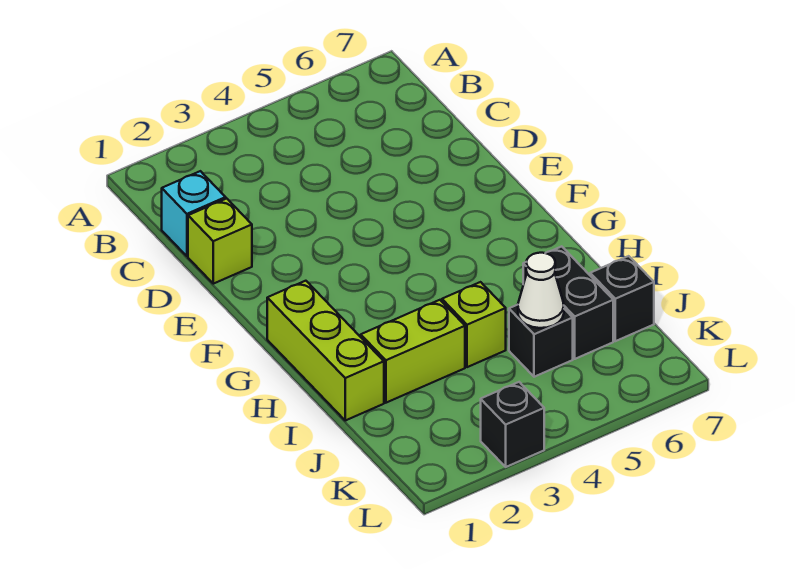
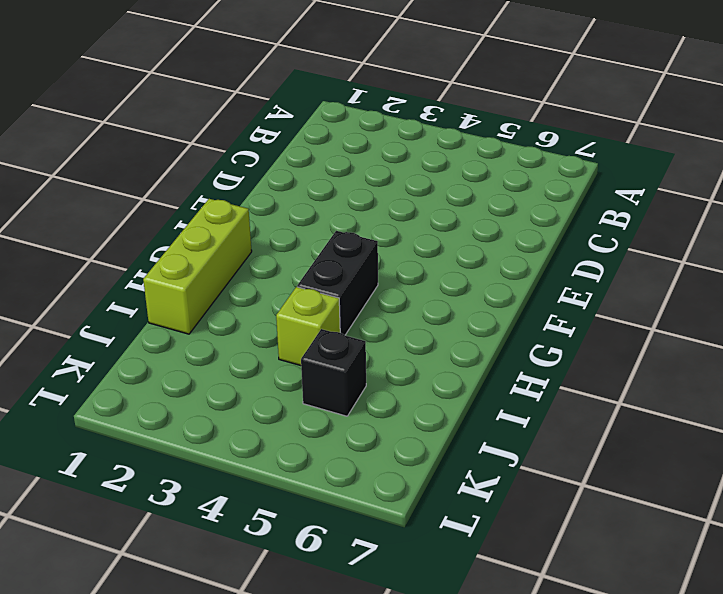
black brick G4:H4 level 1 -> black brick I6:J6 level 1
none -> cyan brick C1 level 1
none -> lime brick D1 level 1

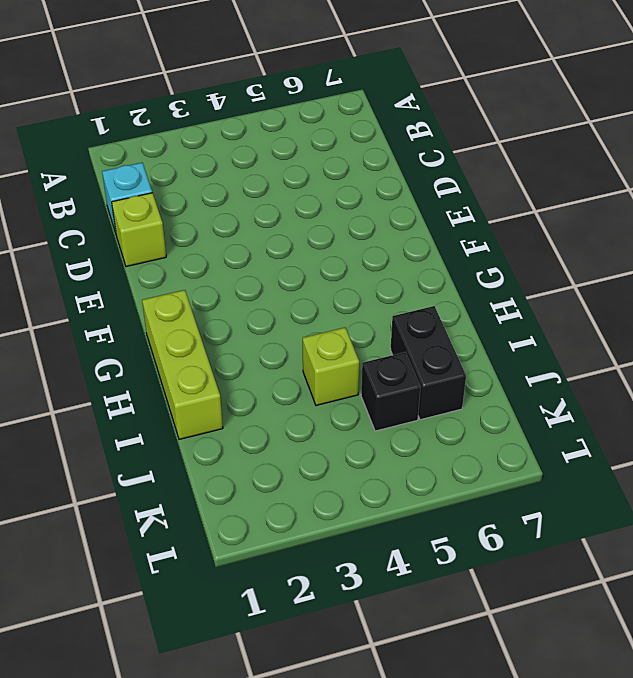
none -> lime brick I2:I3 level 1
none -> black brick J7 level 1

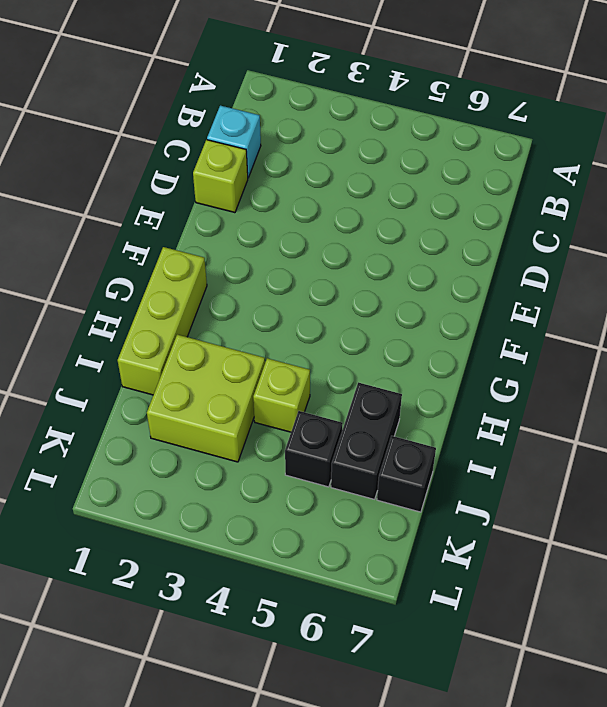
lime brick I2:J3 level 1 -> lime brick I2:I3 level 1
none -> black brick L3 level 1
none -> white cone J5 level 2

